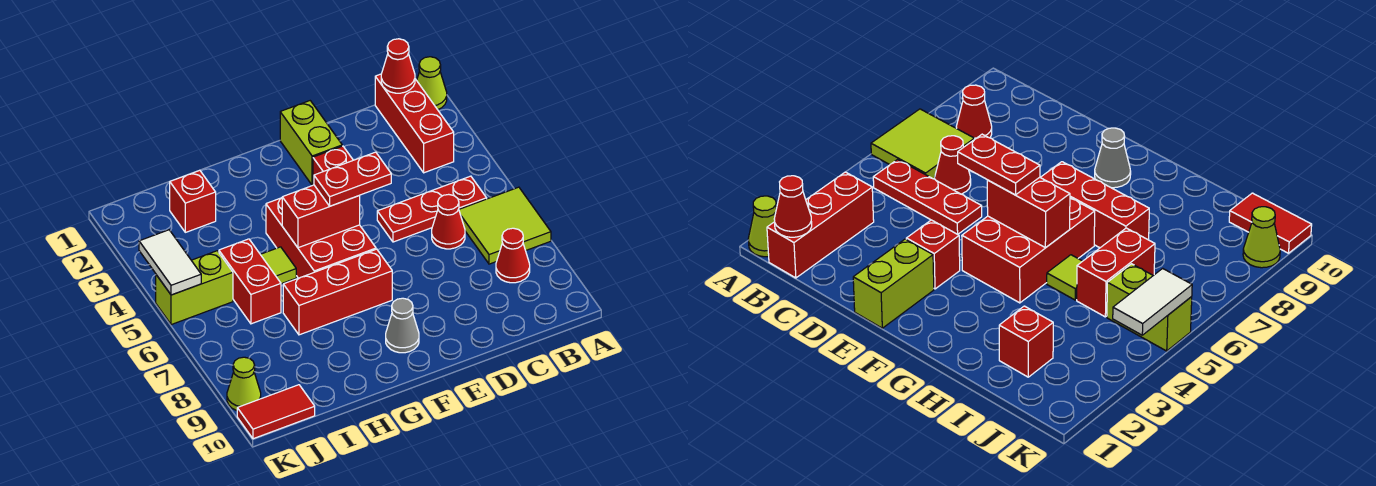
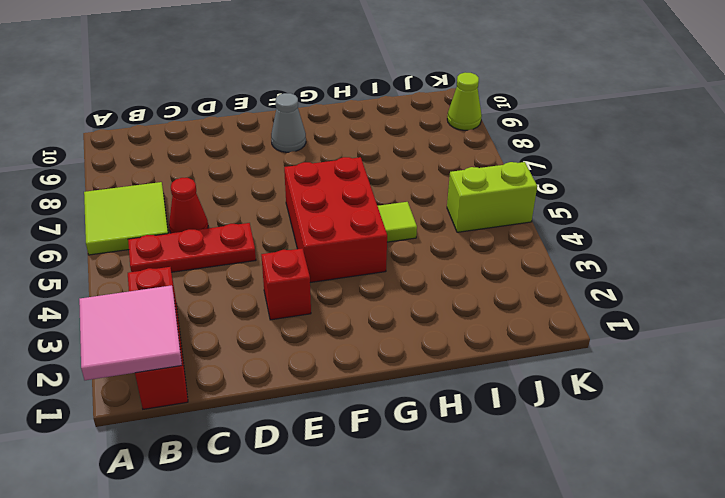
pink tile A1:B2 level 2 -> red cone B1 level 2
none -> lime cone A1 level 1
none -> red cone B8 level 1
none -> lime brick E1:E2 level 1

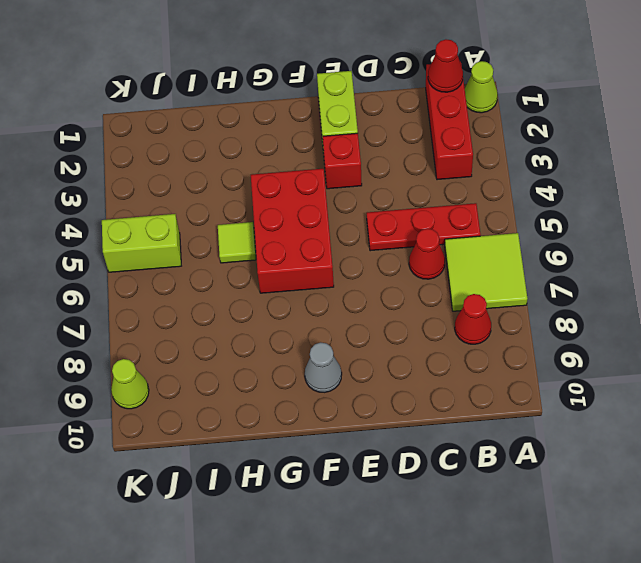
none -> red brick F7:H7 level 1
none -> red brick I2 level 1
none -> red brick I5:I6 level 1

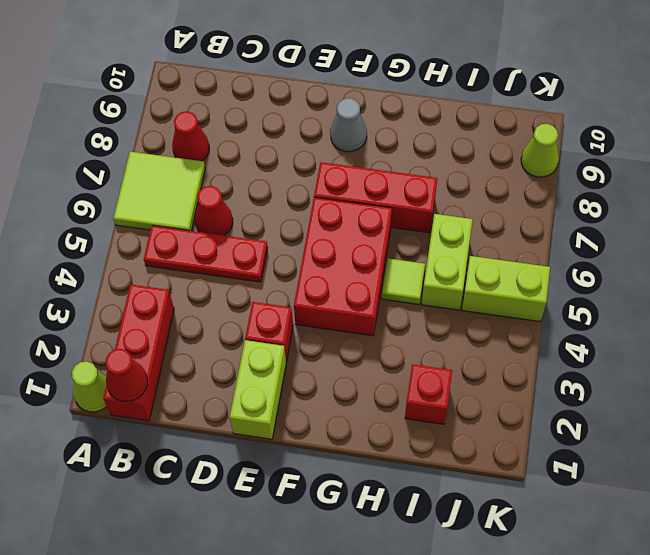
lime brick I5:I6 level 1 -> red brick I5:I6 level 1
none -> red tile J10:K10 level 1
none -> red brick F5:G5 level 2
none -> white tile K4:K5 level 2

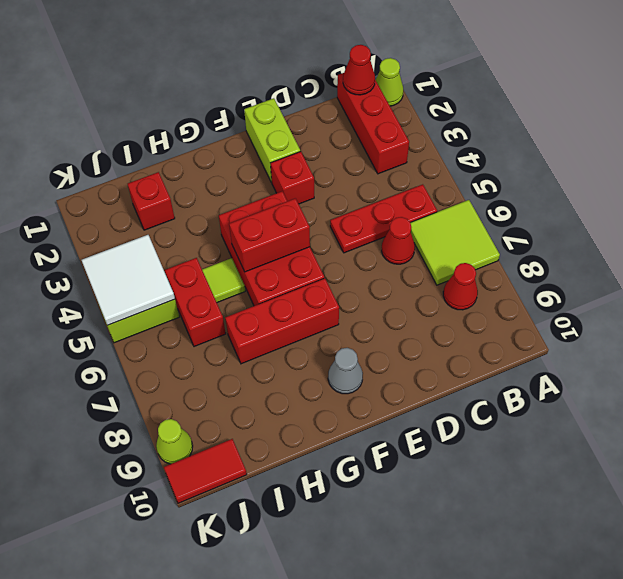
white tile J4:K5 level 2 -> white tile K4:K5 level 2
none -> red plate E5:F5 level 3

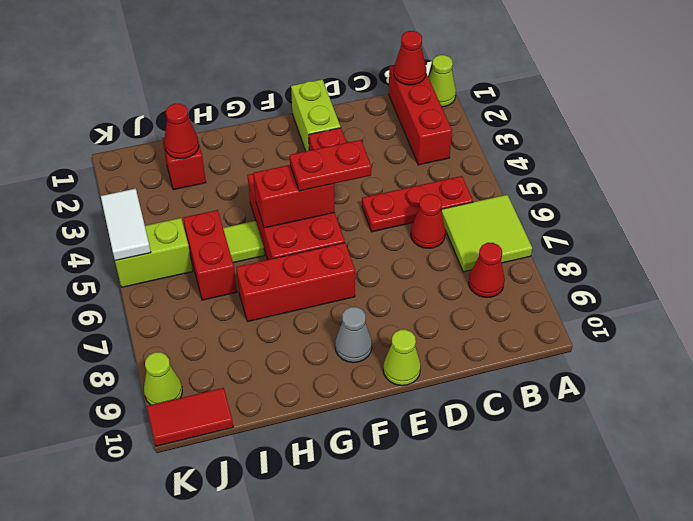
lime cone E10 level 1 -> none
red cone I2 level 2 -> none

